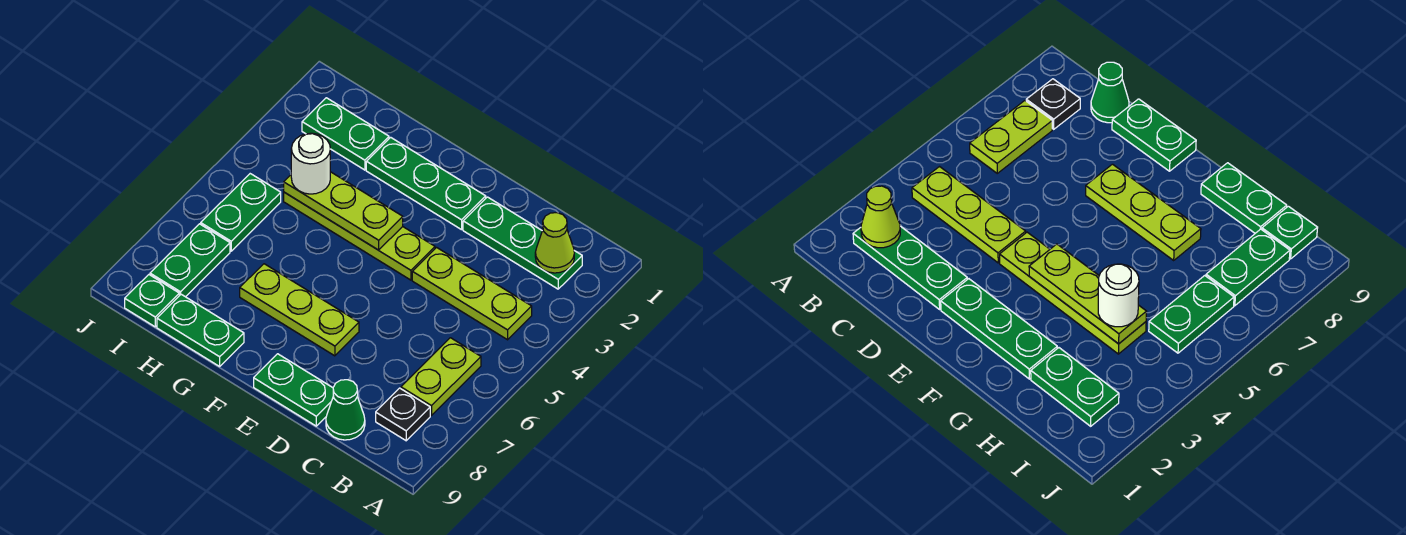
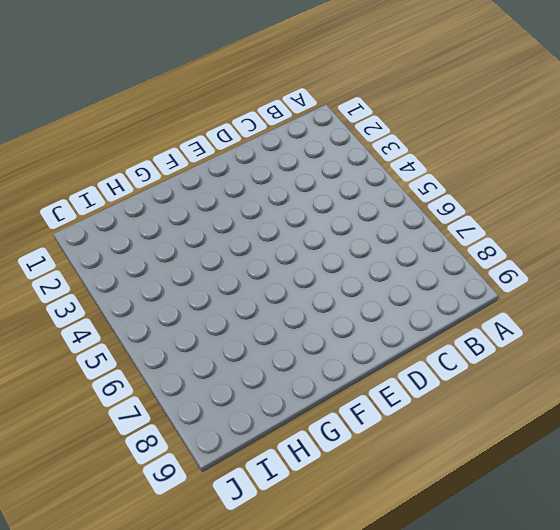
none -> green plate B2:D2 level 1
none -> lime plate B4:D4 level 1
none -> lime plate B6:B7 level 1

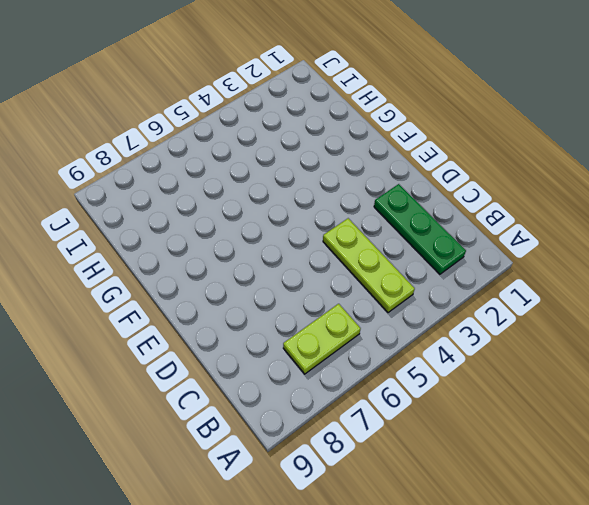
none -> black plate B8 level 1
none -> green cone C9 level 1
none -> green plate D9:E9 level 1

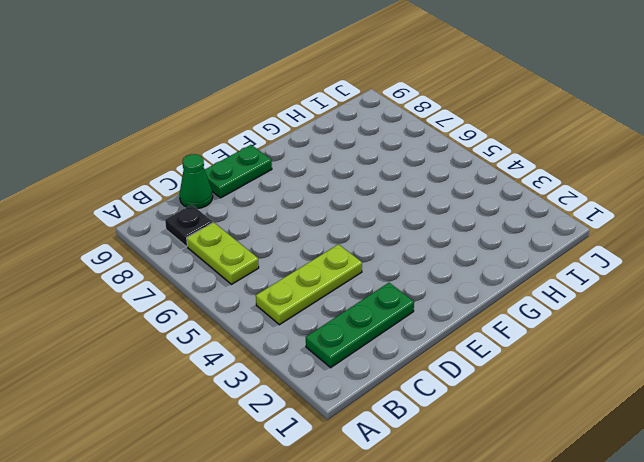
none -> green plate E2:G2 level 1
none -> lime plate E4:H4 level 1
none -> lime plate E7:G7 level 1

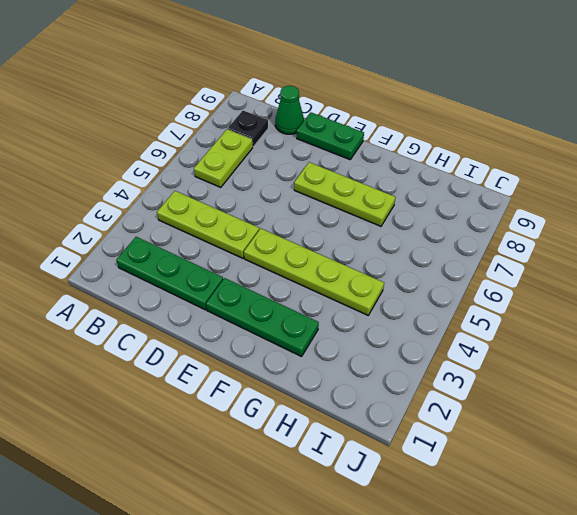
none -> green plate G9:H9 level 1
none -> green plate H2:I2 level 1
none -> green plate I5:I6 level 1

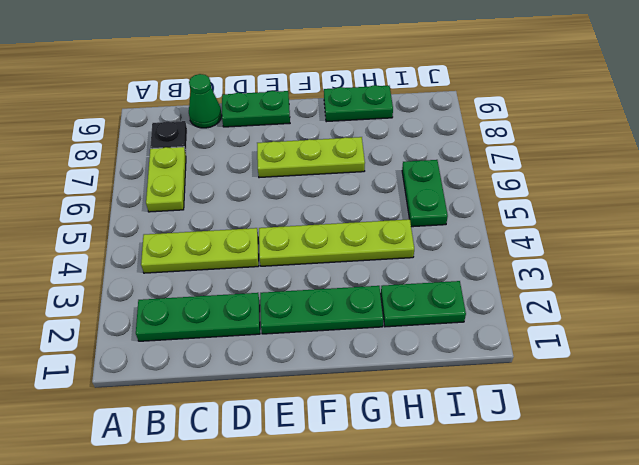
none -> green plate I7:I8 level 1
none -> green plate I9 level 1
none -> lime cone B2 level 2

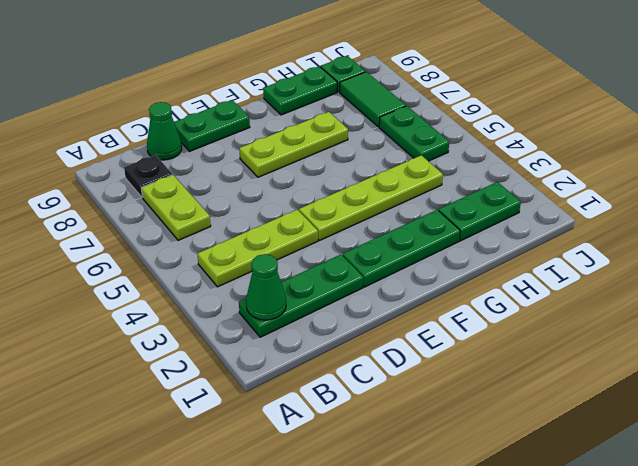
green cone B2 level 2 -> lime cone B2 level 2
green tile I7:I8 level 1 -> green plate I7:I8 level 1
none -> lime plate F4:H4 level 2
none -> white round brick H4 level 3

